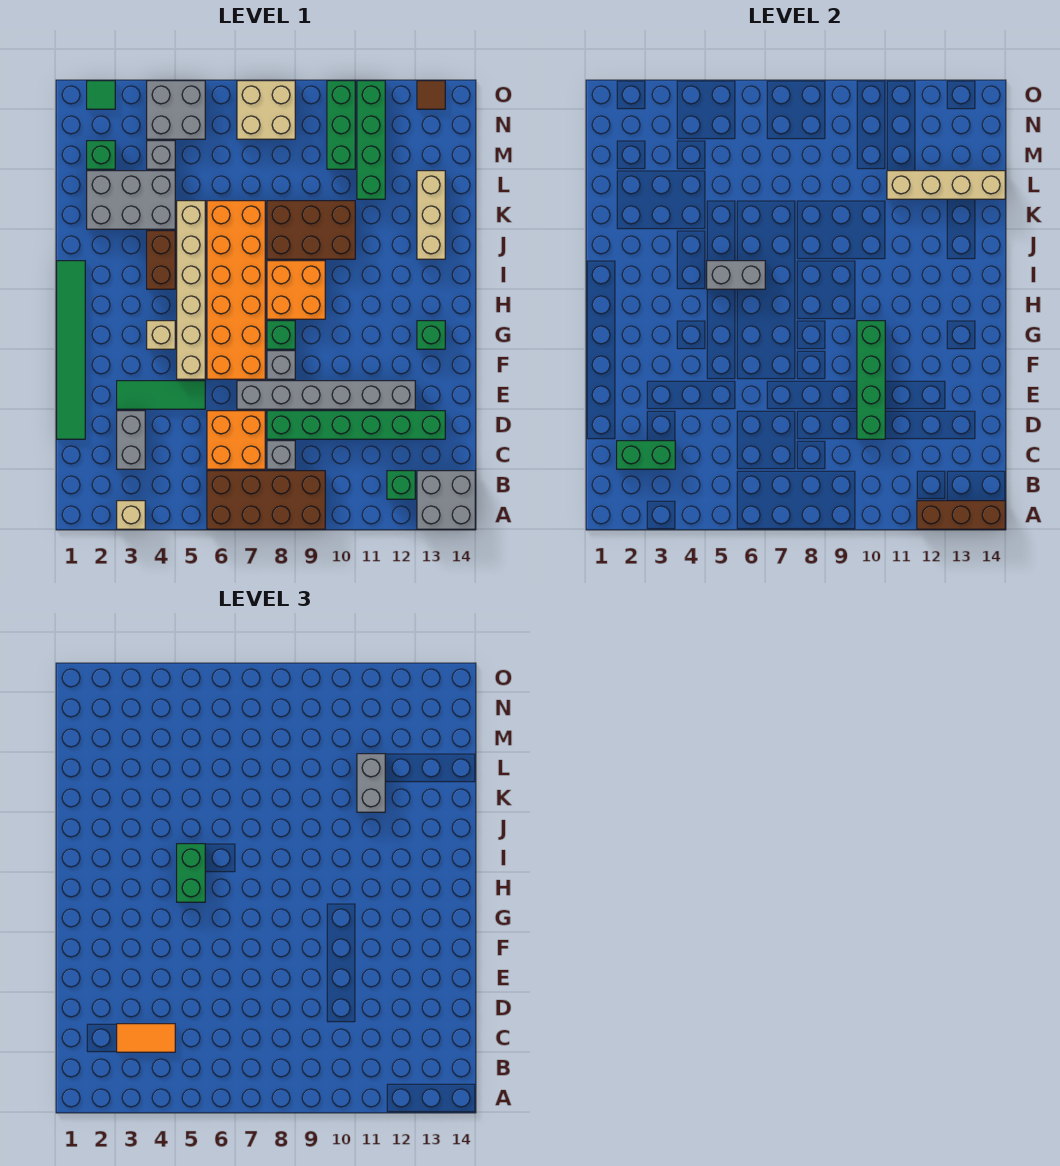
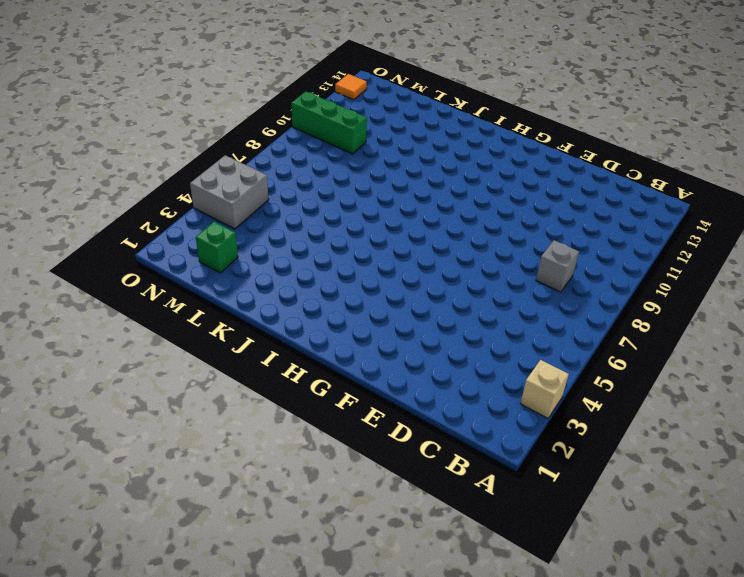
orange tile O13 level 1 -> brown tile O13 level 1
none -> brown brick A6:B9 level 1
none -> grey brick A13:B14 level 1
none -> green brick B12 level 1
none -> grey brick C3:D3 level 1

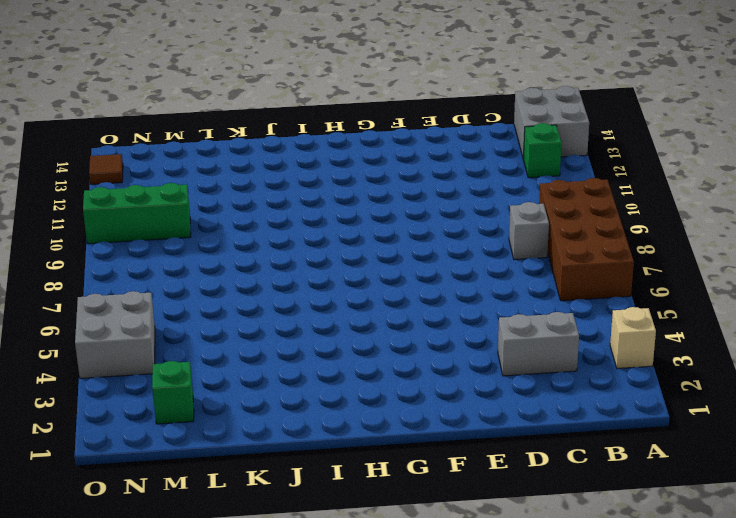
none -> orange brick C6:D7 level 1
none -> green tile D1:I1 level 1
none -> green brick D8:D13 level 1
none -> green tile E3:E5 level 1

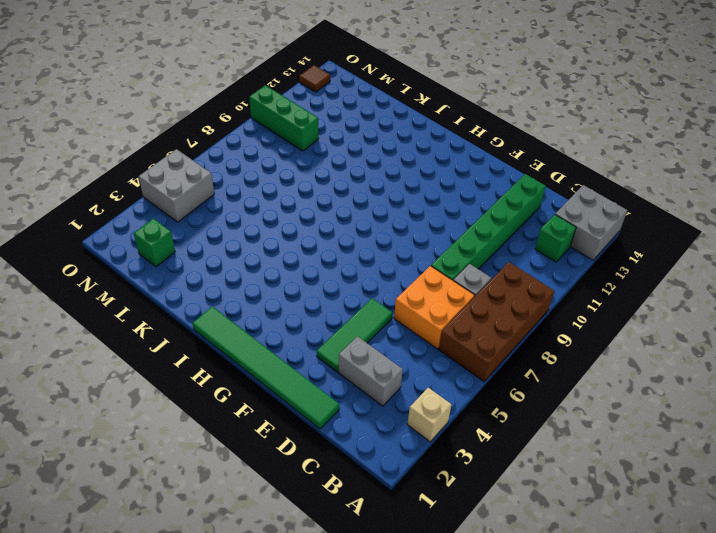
none -> grey brick E7:E12 level 1
none -> tan brick F5:K5 level 1
none -> orange brick F6:K7 level 1
none -> grey brick F8 level 1

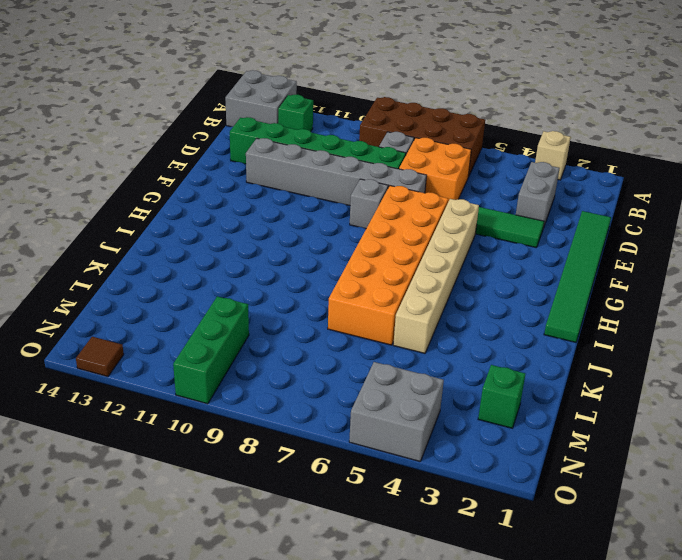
none -> tan brick G4 level 1
none -> green brick G8 level 1
none -> green brick G13 level 1
none -> orange brick H8:I9 level 1

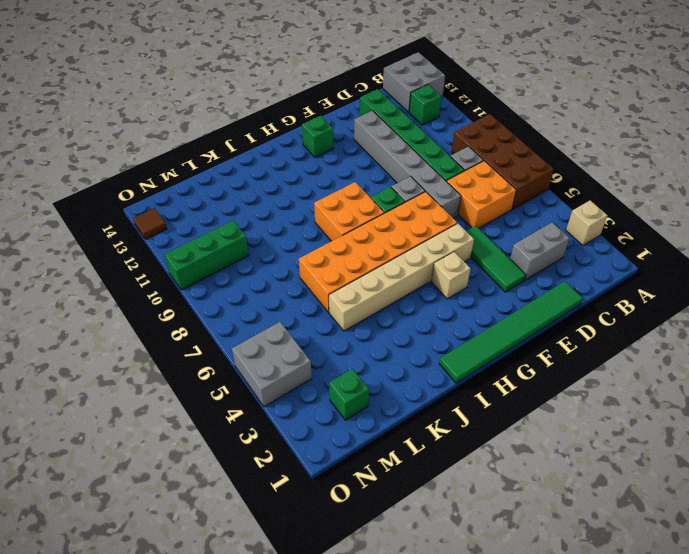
none -> brown brick I4:J4 level 1
none -> brown brick J8:K10 level 1
none -> tan brick J13:L13 level 1
none -> grey brick K2:L4 level 1

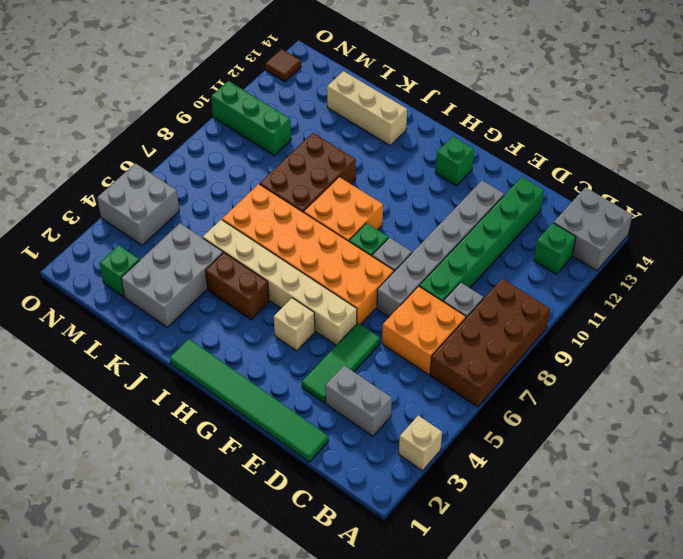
none -> green brick L11:O11 level 1
none -> grey brick M4 level 1
none -> tan brick N7:O8 level 1
none -> green tile O2 level 1

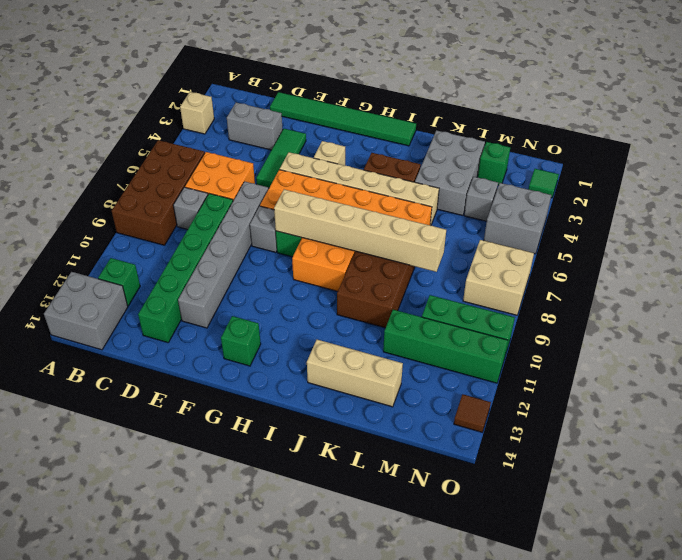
tan brick G8:L8 level 2 -> none
none -> brown brick A12:A14 level 2
none -> green brick C2:C3 level 2
none -> green brick D10:G10 level 2
none -> grey brick I5:I6 level 2

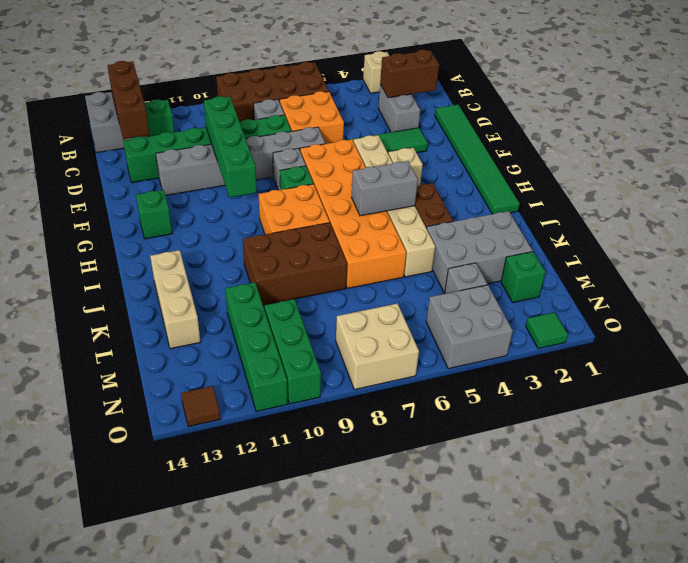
brown brick A13:C13 level 2 -> brown brick A12:A14 level 2
brown brick C2:C3 level 2 -> green brick C2:C3 level 2
none -> tan brick L11:L14 level 2
none -> orange tile C3:C4 level 3
none -> green brick H5:I5 level 3
none -> grey brick K11:L11 level 3

